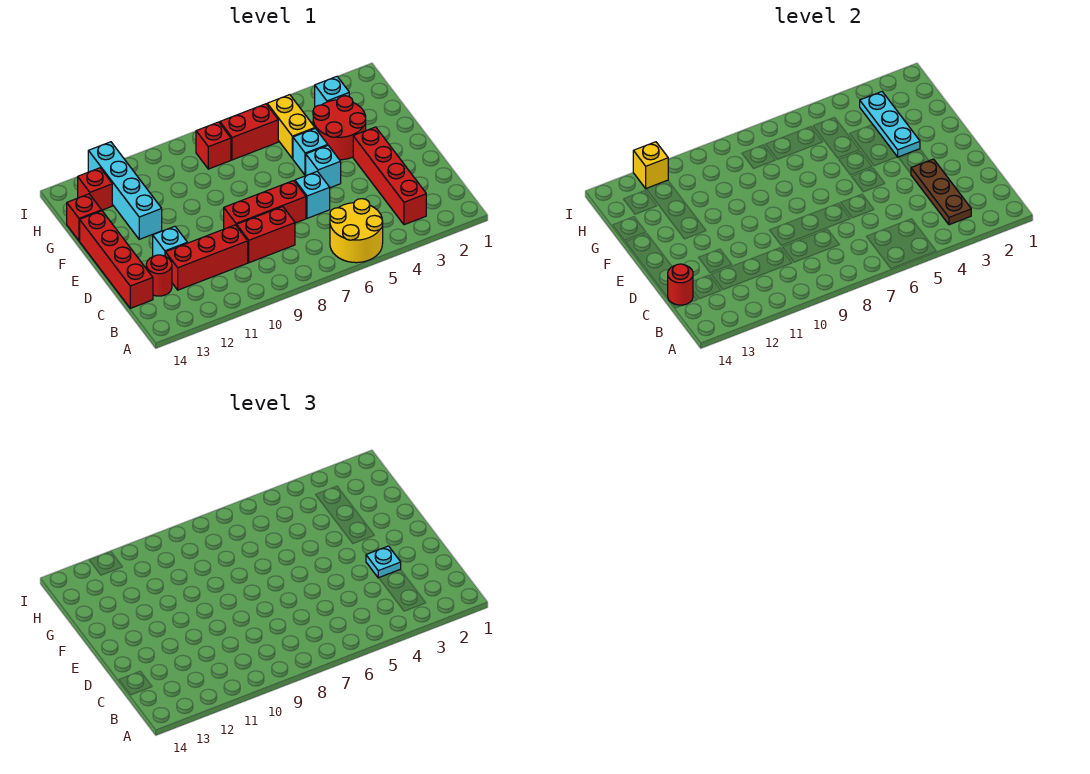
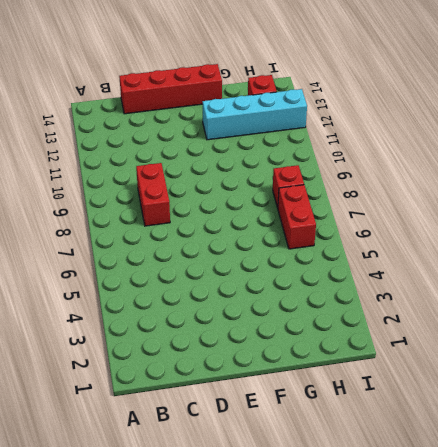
none -> yellow round brick A5:B6 level 1
none -> red brick B3:E3 level 1
none -> red brick C10:C12 level 1

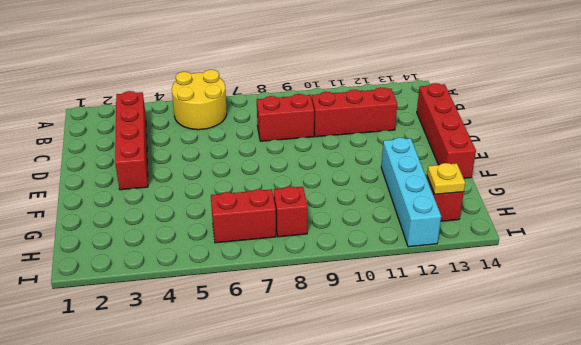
yellow plate H13 level 2 -> none
none -> red round brick C13 level 1
none -> cyan brick D6 level 1
none -> red brick D7:D9 level 1

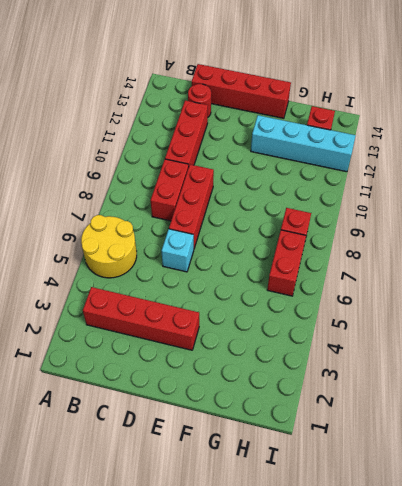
none -> cyan brick D12 level 1
none -> cyan brick E5 level 1
none -> red round brick F3:G4 level 1

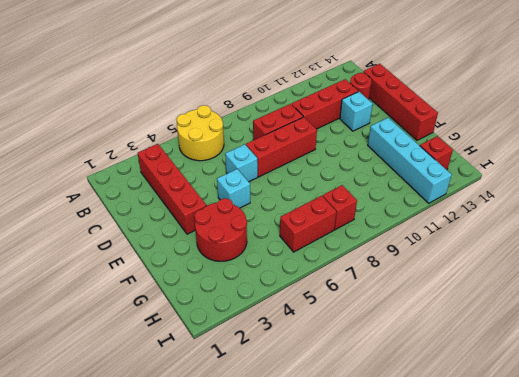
none -> cyan brick F5 level 1
none -> yellow brick G5:H5 level 1
none -> red brick G14 level 1

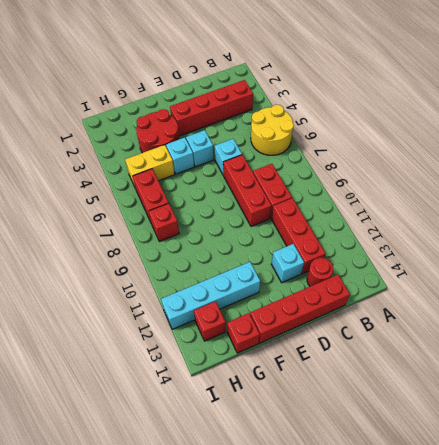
none -> cyan brick H3 level 1
none -> brown plate B3:D3 level 2
none -> red round brick C14 level 2

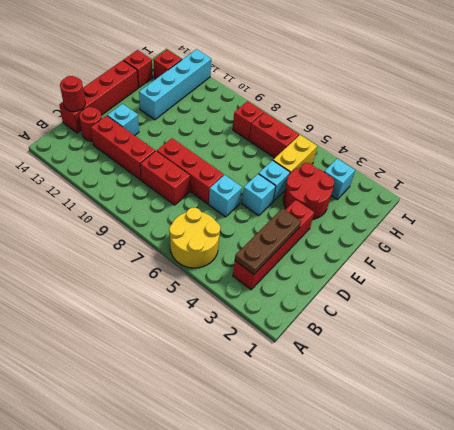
none -> cyan plate F3:H3 level 2
none -> yellow brick I12 level 2
none -> cyan plate D3 level 3

